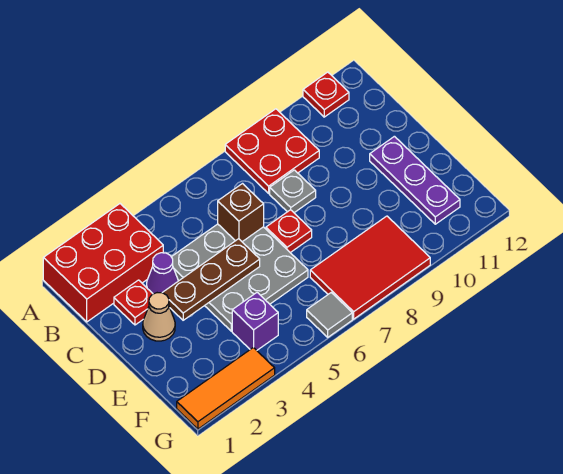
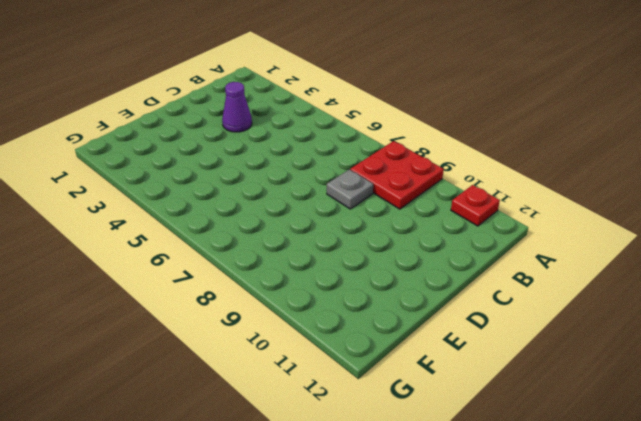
none -> red brick A1:B3 level 1
none -> red plate C2 level 1
none -> grey plate C4:E6 level 1

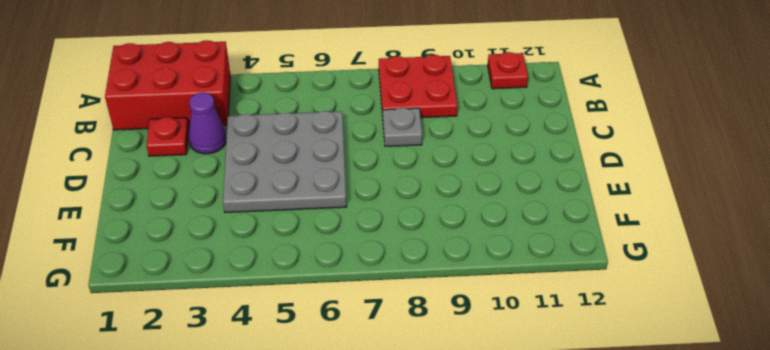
none -> tan cone D2 level 1
none -> red plate D7 level 1
none -> purple plate D11:F11 level 1

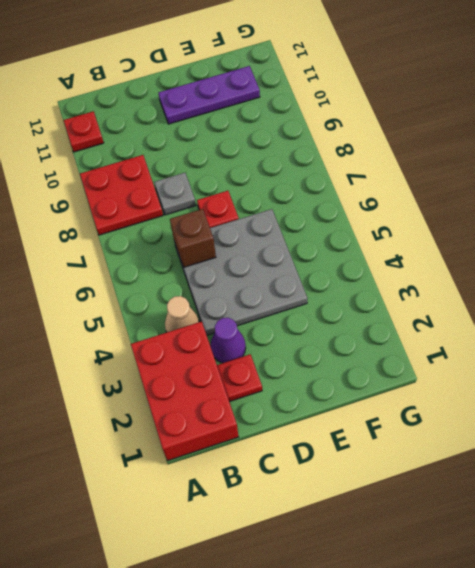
tan cone B4 level 1 -> tan cone D2 level 1
none -> purple brick F4 level 1
none -> red tile F7:G9 level 1
none -> orange tile G1:G3 level 1

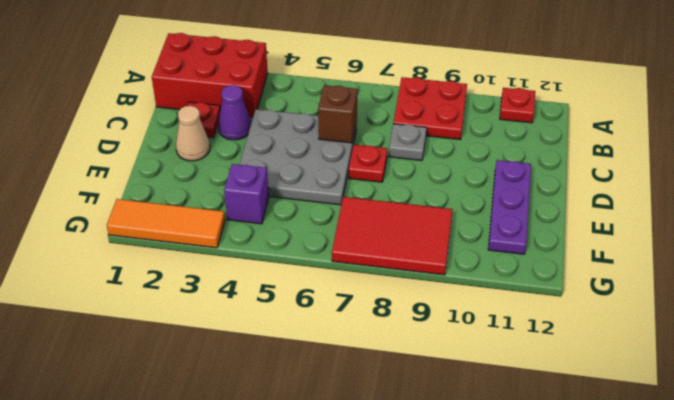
none -> grey tile G6 level 1
none -> brown plate D3:D5 level 2

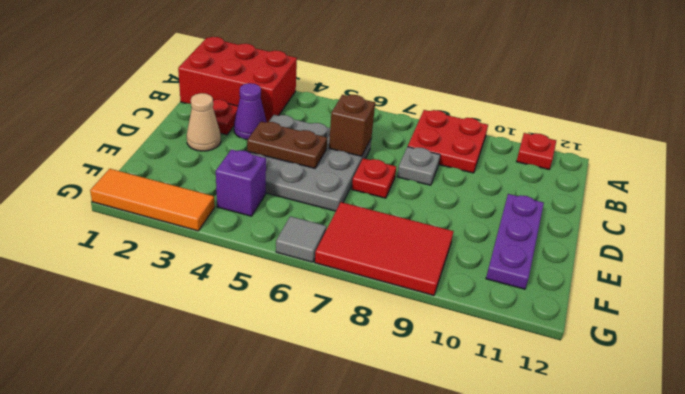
brown plate D4:D5 level 2 -> brown plate D3:D5 level 2

